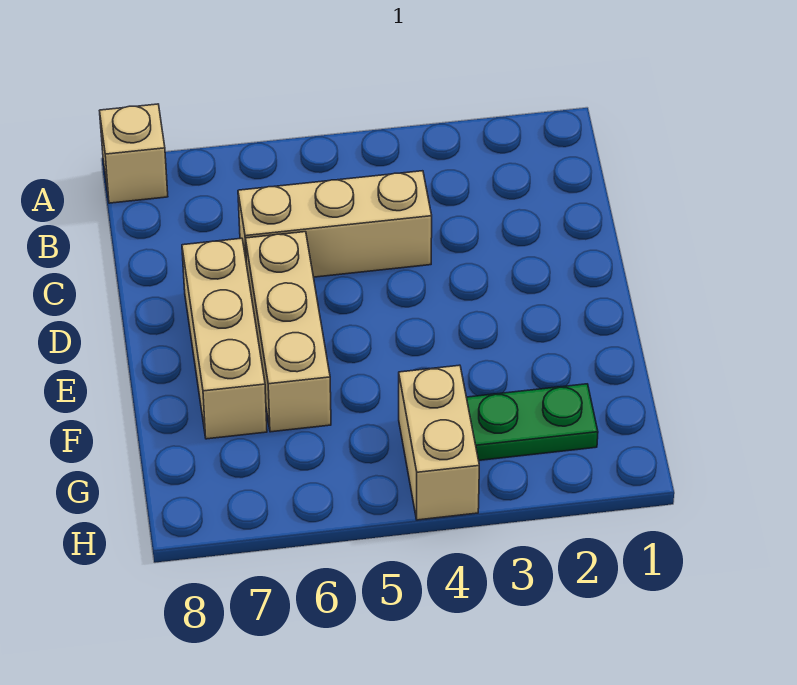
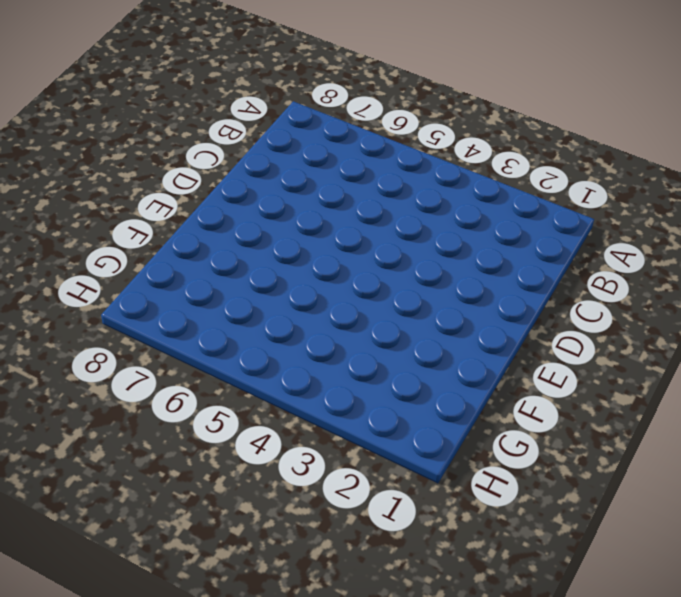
none -> tan brick A8 level 1
none -> tan brick C4:C6 level 1

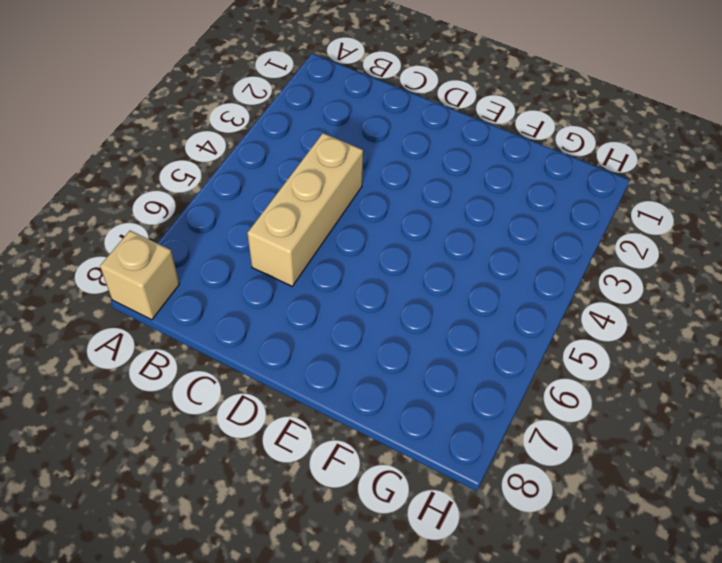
none -> tan brick D6:F6 level 1
none -> tan brick D7:F7 level 1

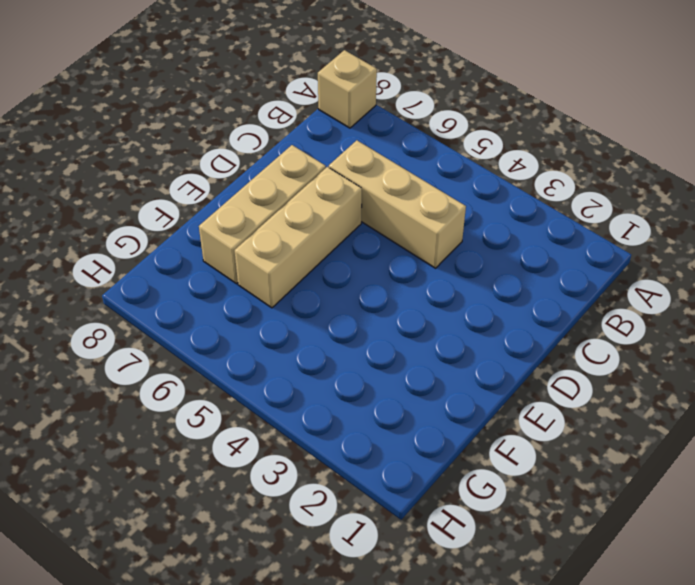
none -> green plate G2:G3 level 1
none -> tan brick G4:H4 level 1

